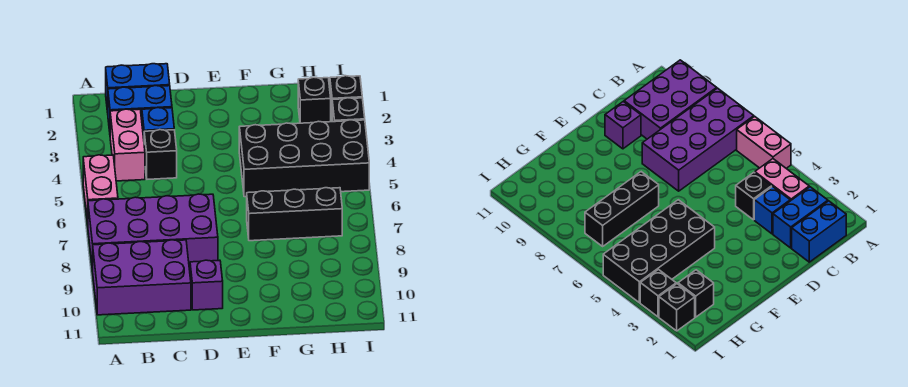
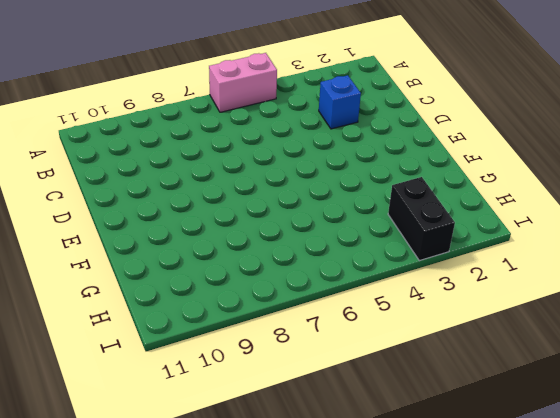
black brick H3:I3 level 1 -> black brick I3 level 1
none -> purple brick A7:D8 level 1
none -> purple brick A9:C10 level 1
none -> blue brick B1:C1 level 1

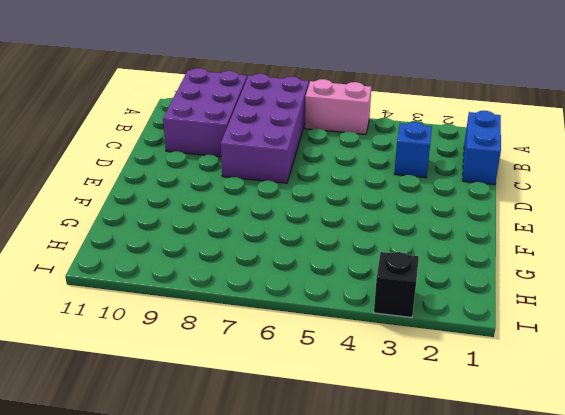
none -> blue brick B2:C2 level 1
none -> pink brick B3:B4 level 1
none -> black brick C4 level 1

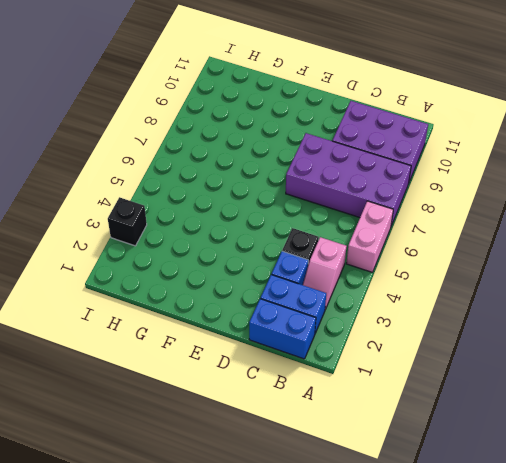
pink slope B3:B4 level 1 top 4 -> pink brick B3:B4 level 1
none -> purple brick D10 level 1
none -> black brick F4:I5 level 1
none -> black brick F7:H7 level 1

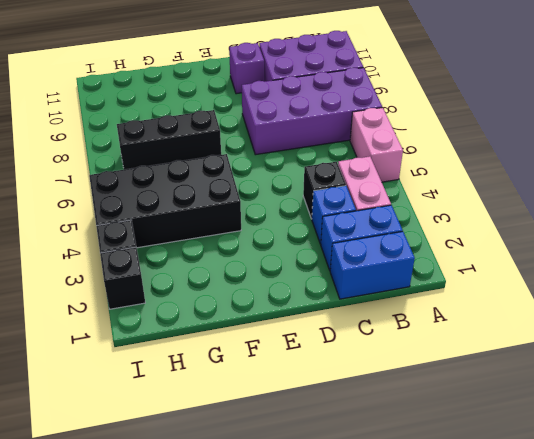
none -> black brick H2 level 1

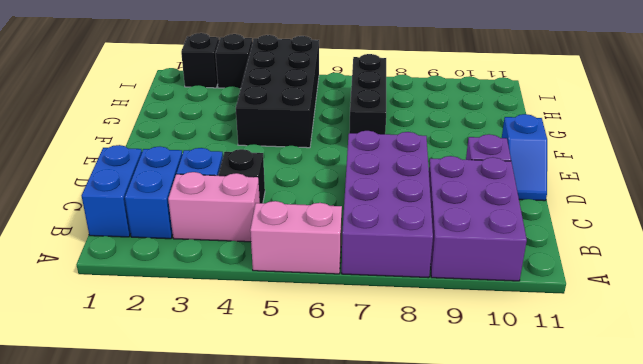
blue slope D11:E11 level 1 top E -> none
none -> black brick H2 level 1

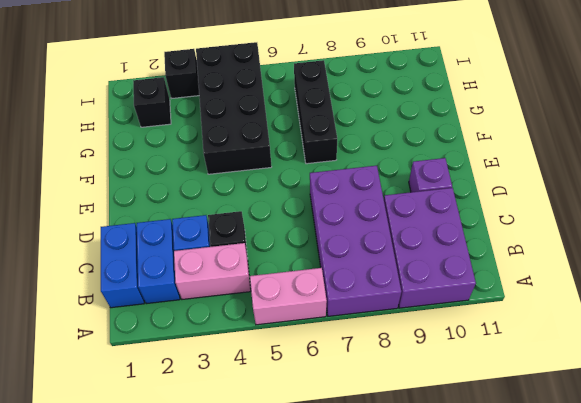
none -> black brick I2 level 1

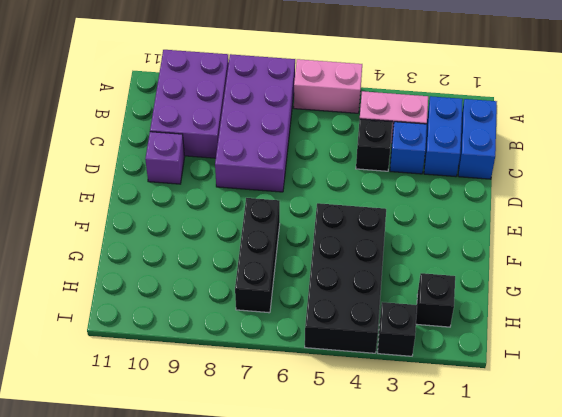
none -> black brick I2 level 1

